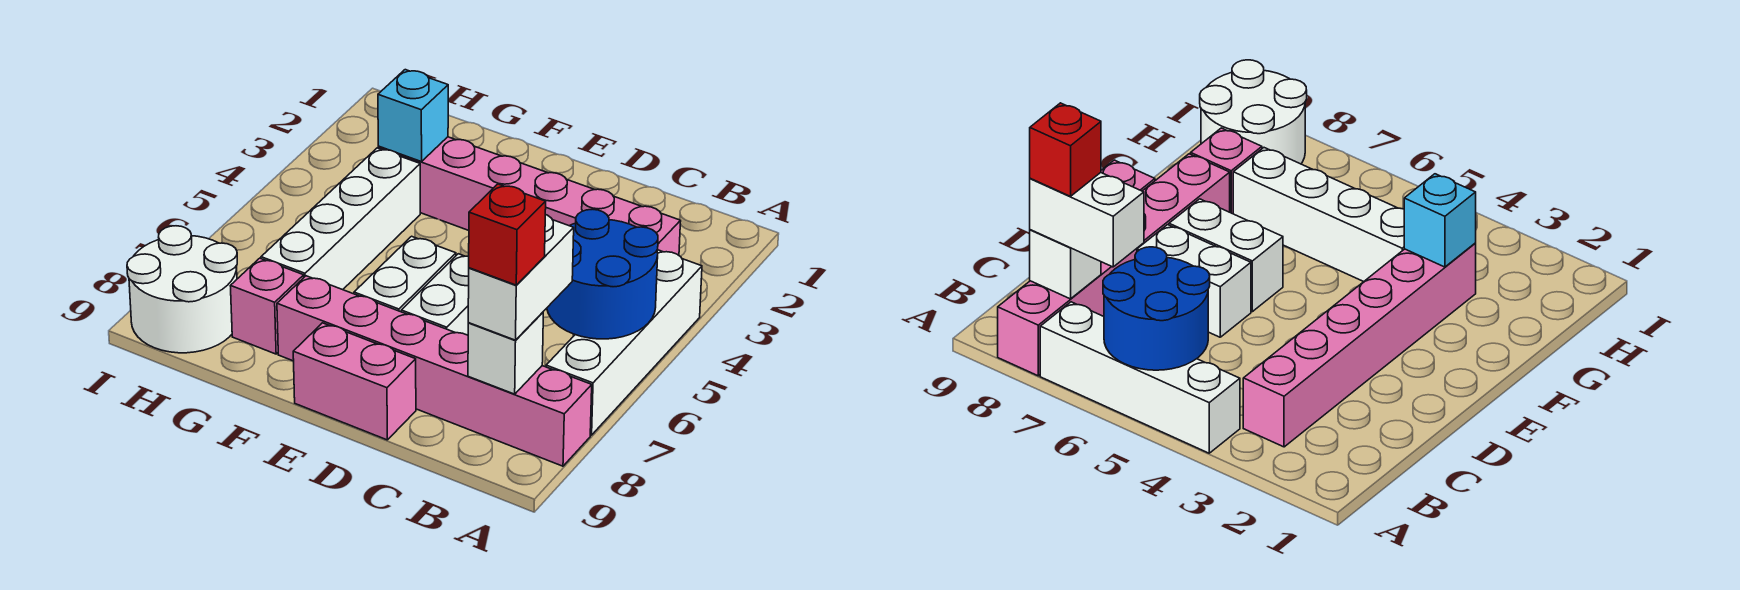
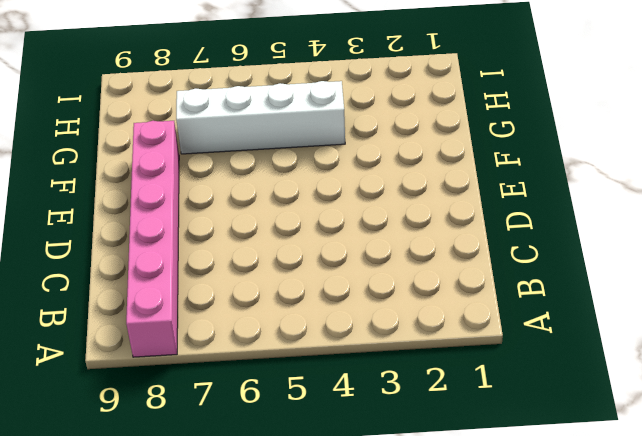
none -> white brick A4:A7 level 1
none -> pink brick B3:G3 level 1
none -> white brick D6:D7 level 1

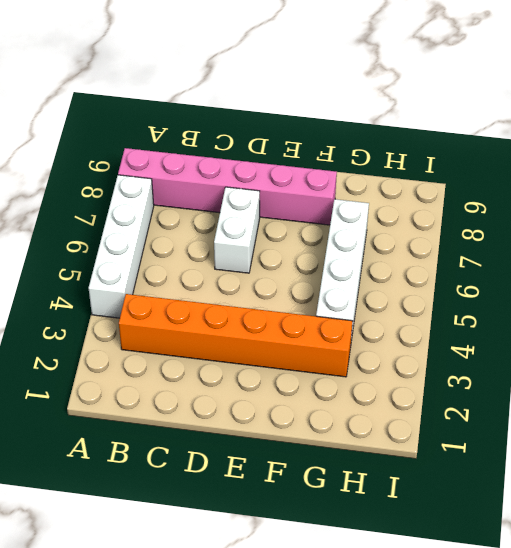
orange brick B3:G3 level 1 -> pink brick B3:G3 level 1
none -> pink brick D9:E9 level 1
none -> white brick E6:E7 level 1
none -> pink brick G8 level 1

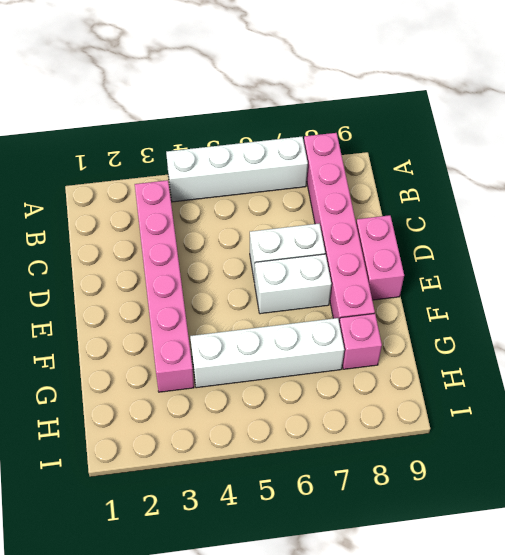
none -> white round brick H8:I9 level 1
none -> blue round brick A5:B6 level 2
none -> white brick B8 level 2

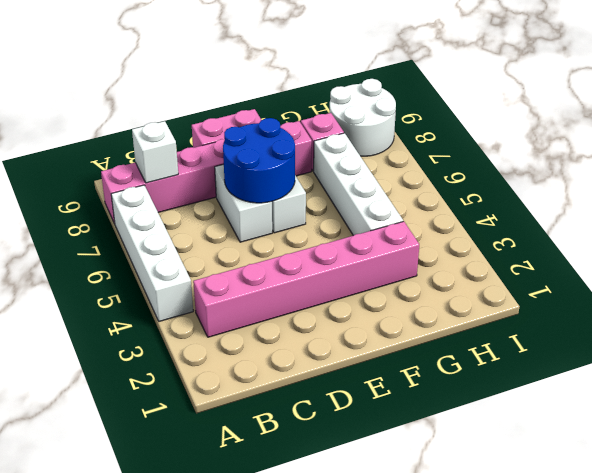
blue round brick D6:E7 level 2 -> blue round brick A5:B6 level 2
none -> cyan brick G3 level 2
none -> white brick B7:B8 level 3
none -> red brick B8 level 4

